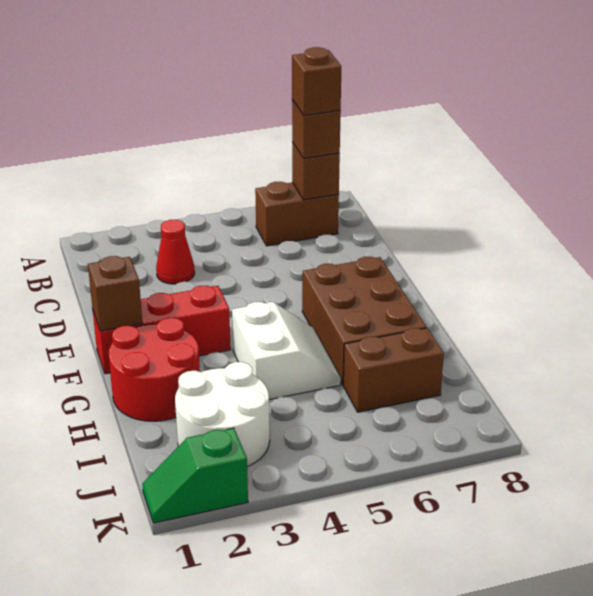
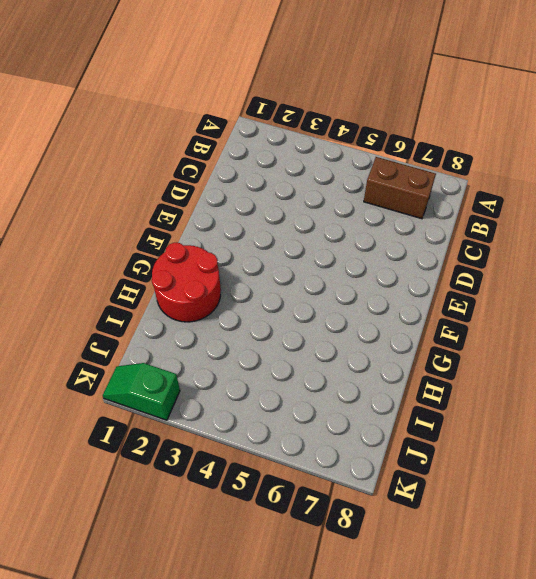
none -> red cone C3 level 1
none -> red brick F1:F3 level 1
none -> brown brick F6:H7 level 1

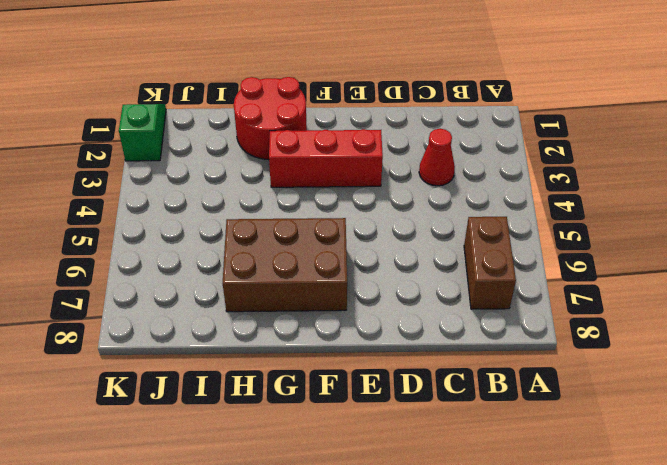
red brick E3:G3 level 1 -> red brick F1:F3 level 1
none -> white slope G4:H5 level 1 top 4
none -> white round brick I2:J3 level 1
none -> brown brick I6:I7 level 1

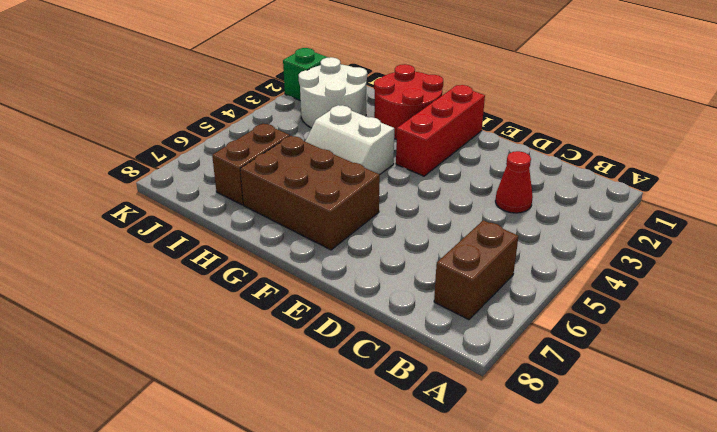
none -> brown brick B7 level 2
none -> brown brick F1 level 2
none -> brown brick B7 level 3

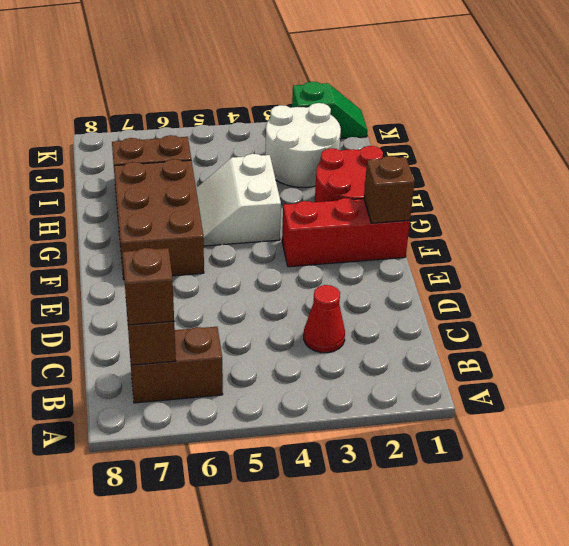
none -> brown brick B7 level 4

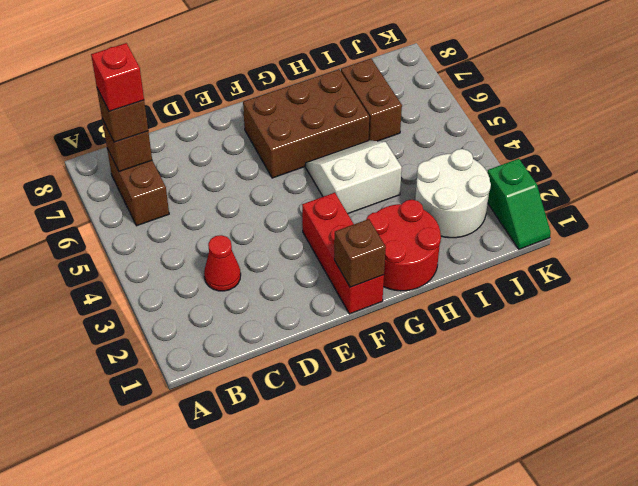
red brick B7 level 4 -> brown brick B7 level 4

